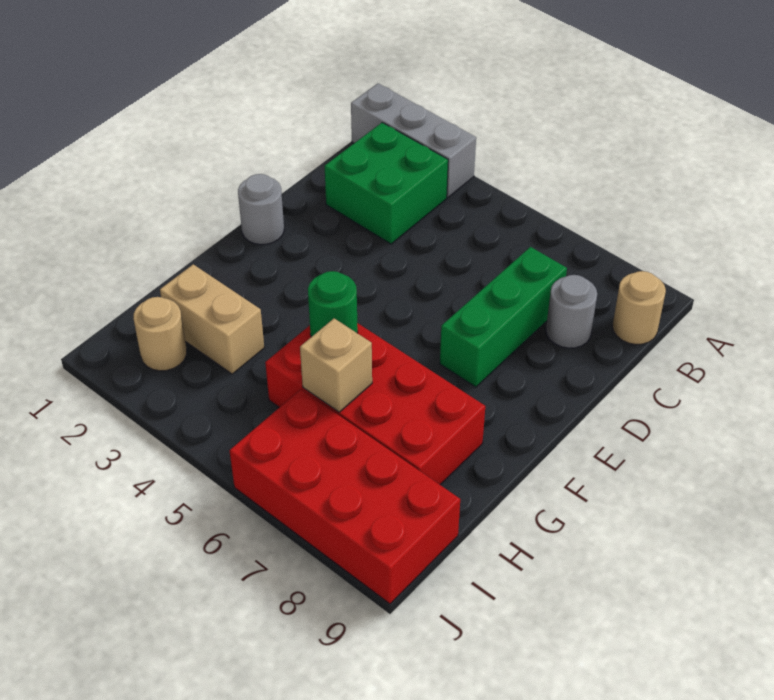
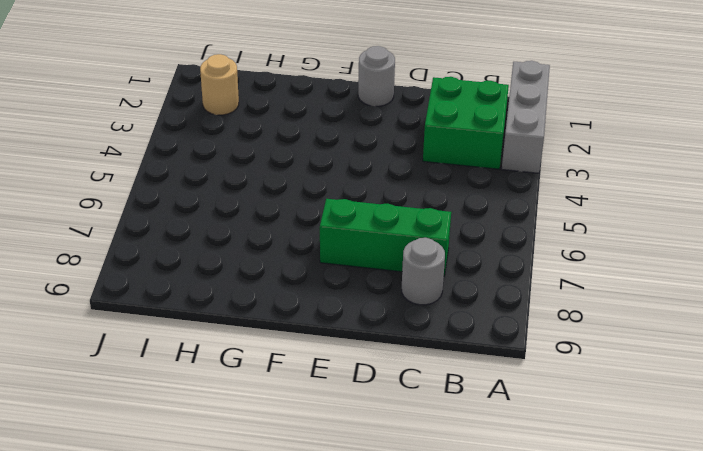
none -> tan round brick B9 level 1
none -> red brick G5:H8 level 1
none -> tan brick H2:H3 level 1

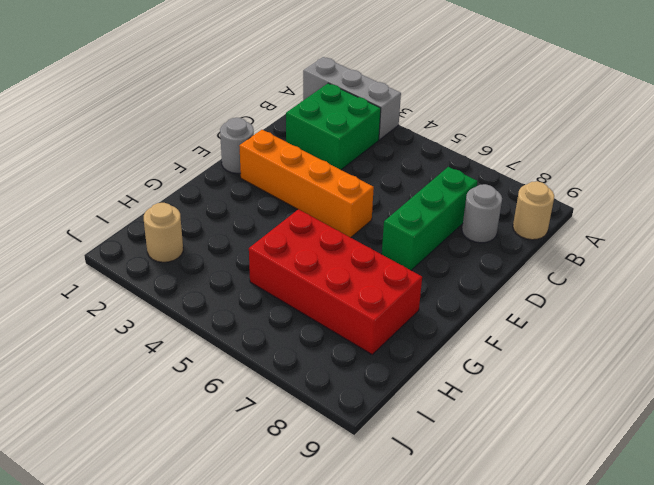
orange brick E2:E5 level 1 -> none
none -> tan brick H2:H3 level 1
none -> red brick I6:J9 level 1
none -> green round brick G5 level 2

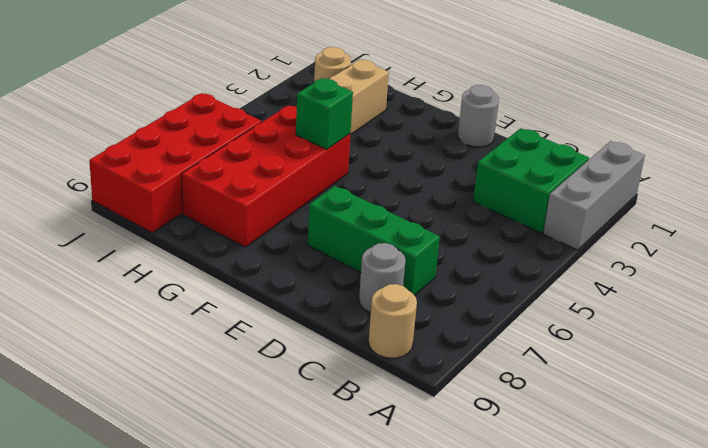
green brick G5 level 2 -> green round brick G5 level 2
none -> tan brick H6 level 2

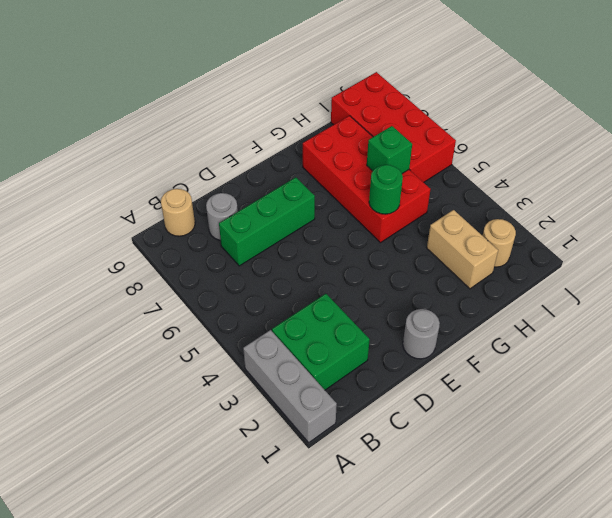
green brick H6 level 2 -> tan brick H6 level 2

